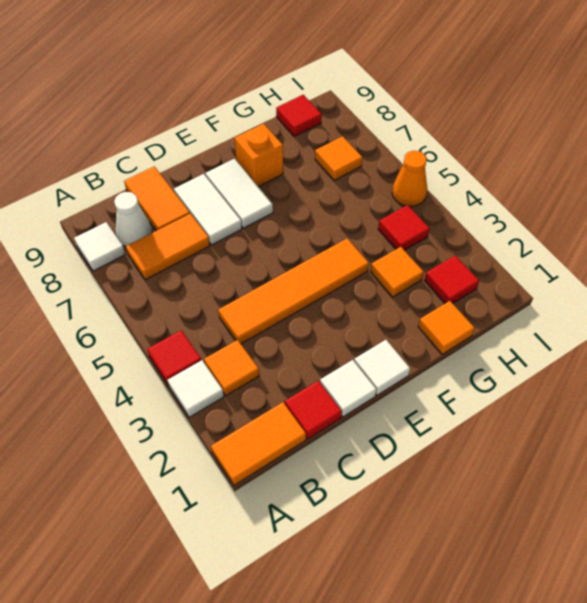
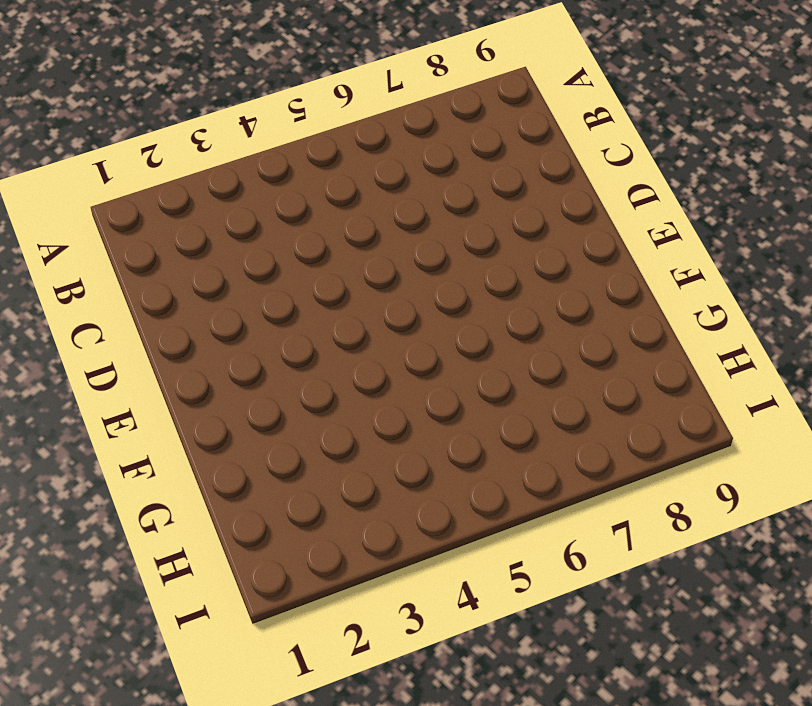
none -> orange tile A1:B1 level 1
none -> white tile A3 level 1
none -> red tile A4 level 1

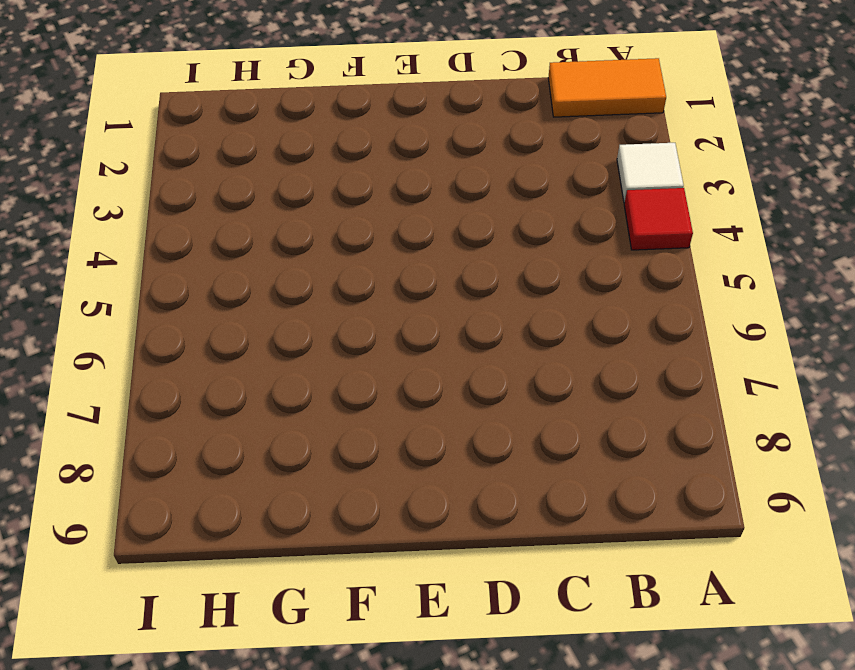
none -> white tile A8 level 1
none -> orange tile B3 level 1
none -> orange tile B7:C7 level 1

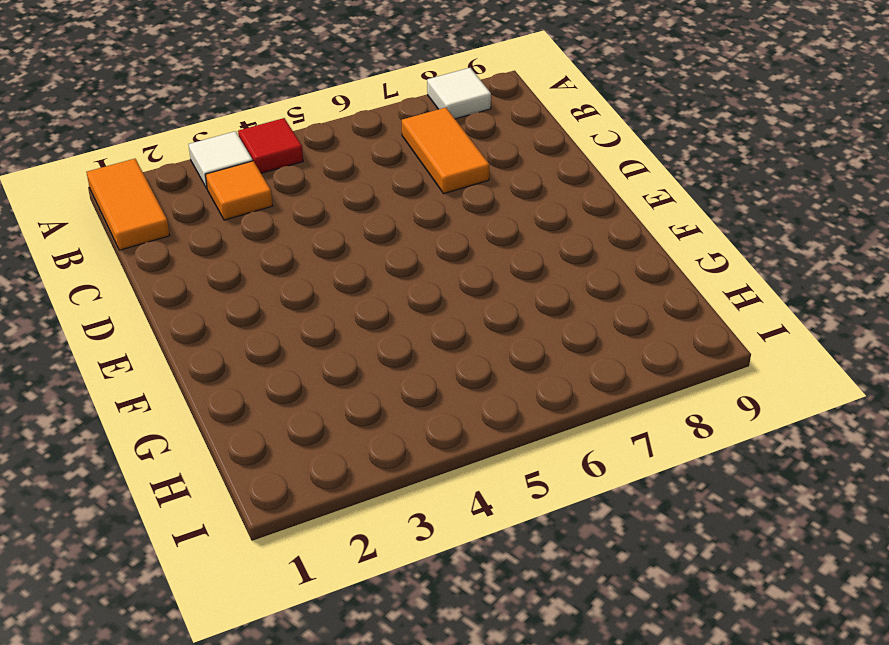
none -> white cone B8 level 1
none -> red tile C1 level 1
none -> orange tile C4:F4 level 1

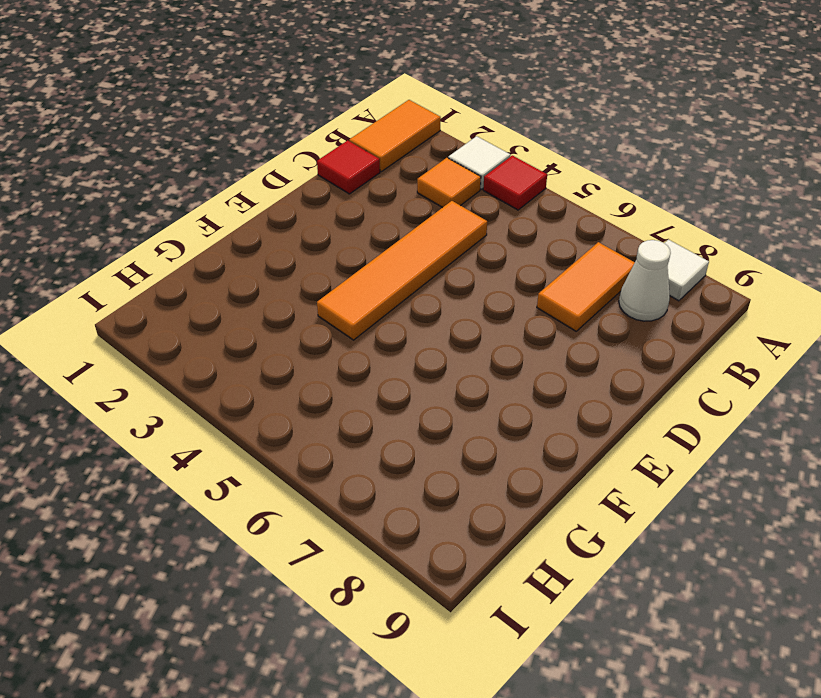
none -> orange tile C8:C9 level 1
none -> white tile D1 level 1
none -> white tile D7:D8 level 1

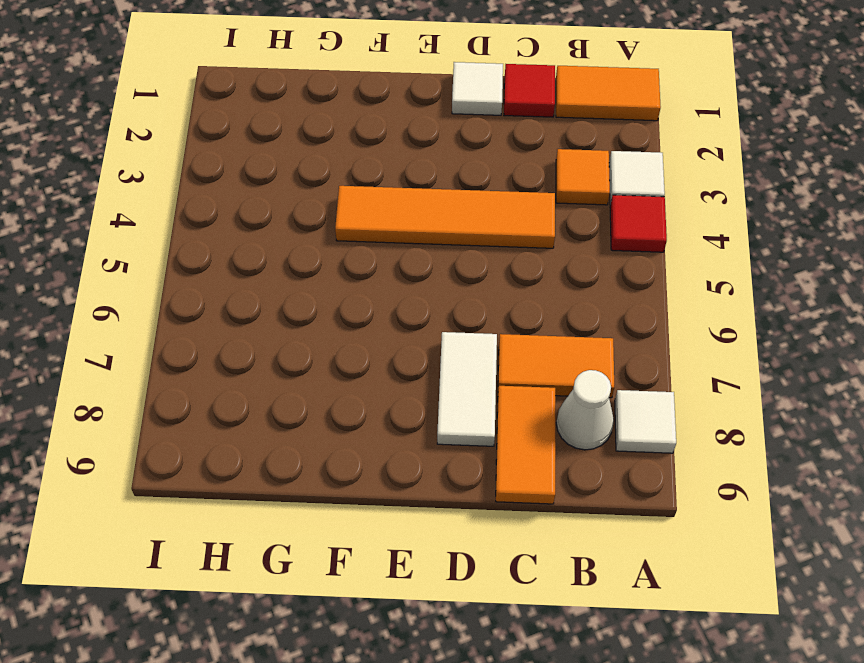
none -> white tile E1 level 1
none -> white tile E7:E8 level 1
none -> orange brick F8 level 1

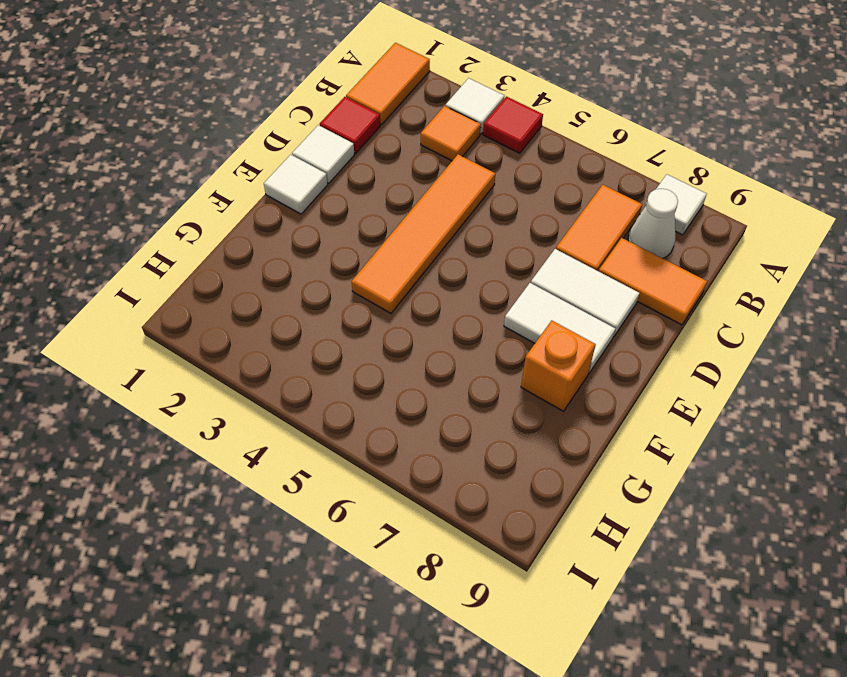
none -> orange tile G1 level 1
none -> orange tile G3 level 1
none -> red tile H2 level 1

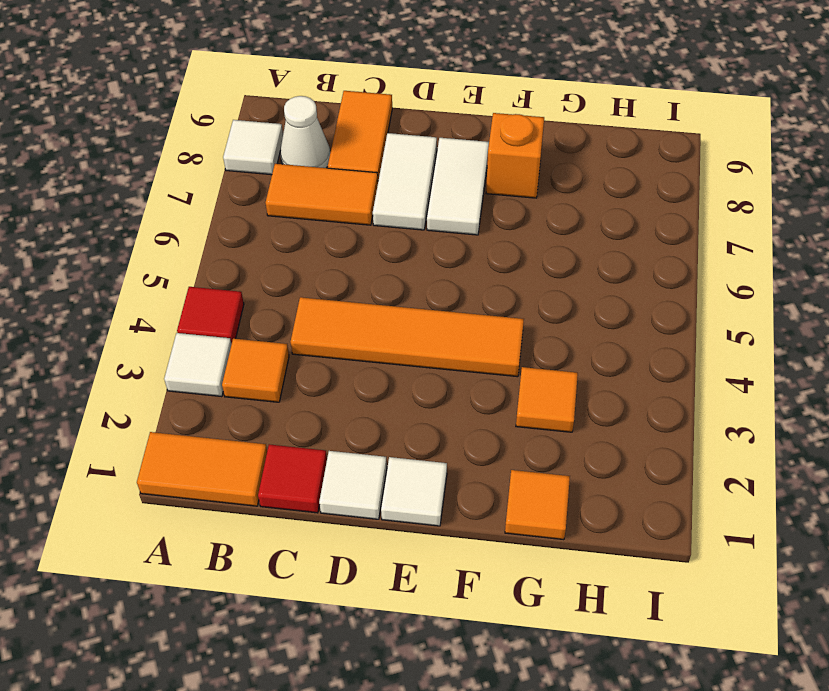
none -> red tile H2 level 1
none -> red tile H4 level 1
none -> orange tile H7 level 1

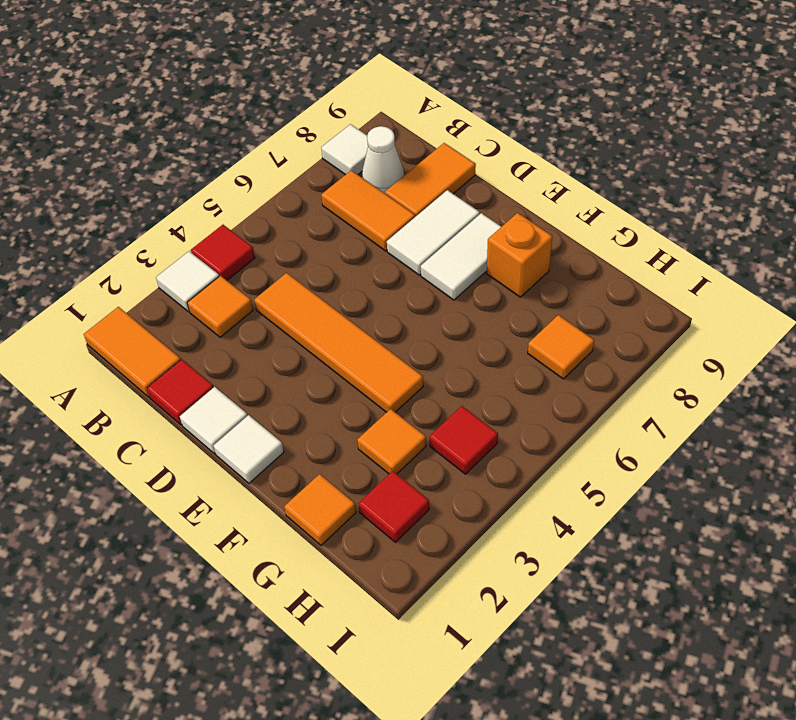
none -> red tile H9 level 1
none -> orange cone I5 level 1

